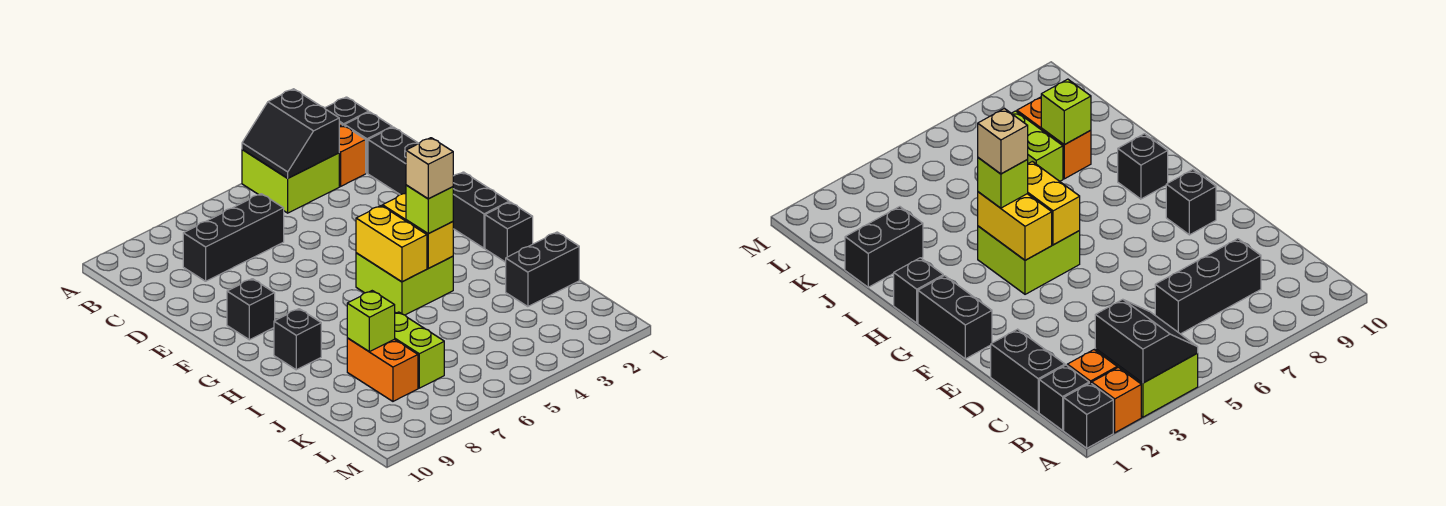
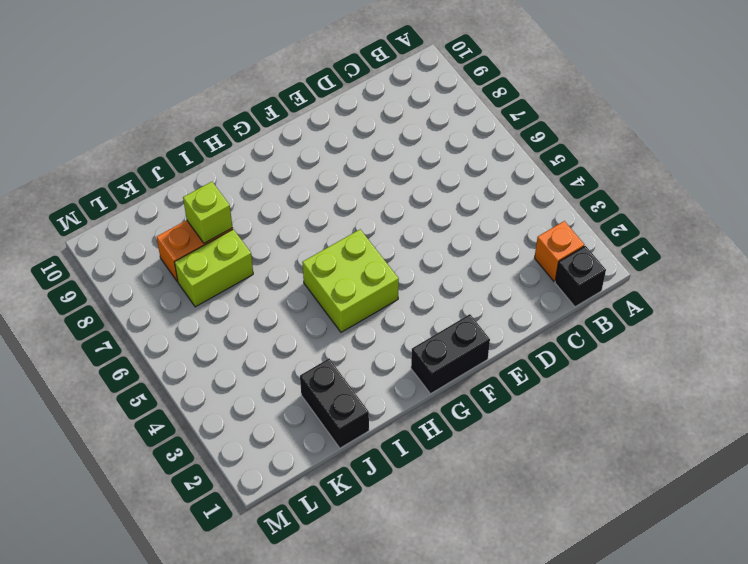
none -> black brick A1 level 1
none -> orange brick A2 level 1
none -> lime brick A3:B4 level 1

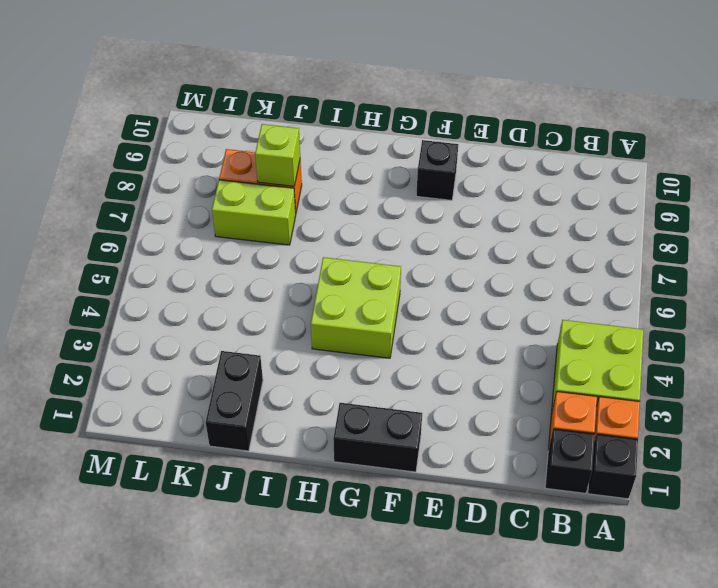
none -> black brick C1:D1 level 1
none -> black brick C6:C8 level 1
none -> black brick H1 level 1

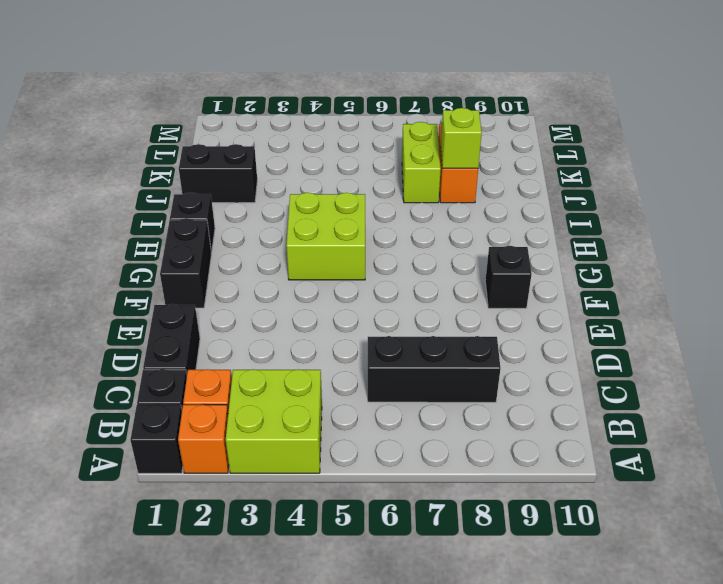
none -> black brick H9 level 1
none -> black slope A3:B4 level 2 top 3
none -> yellow brick G4:H4 level 2

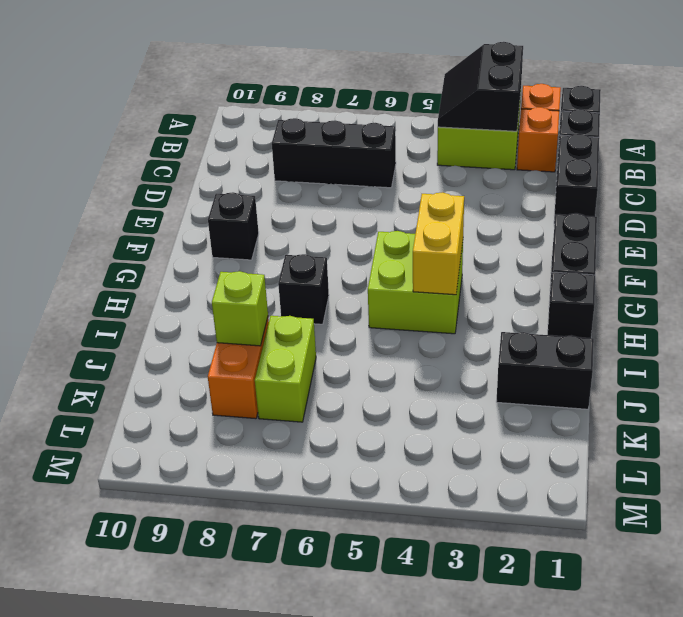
black brick H7 level 1 -> black brick H9 level 1
none -> yellow brick G5:H5 level 2
none -> lime brick H4 level 3
none -> tan brick H4 level 4

